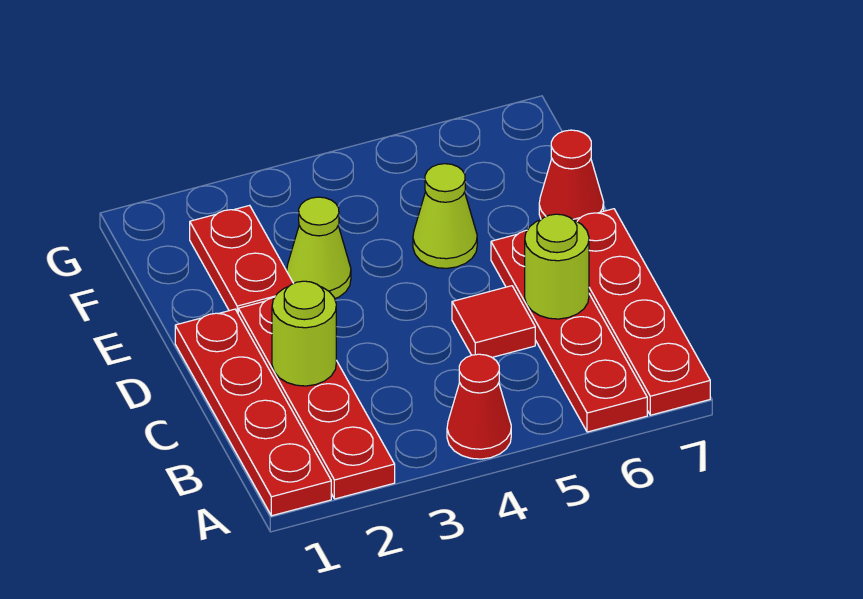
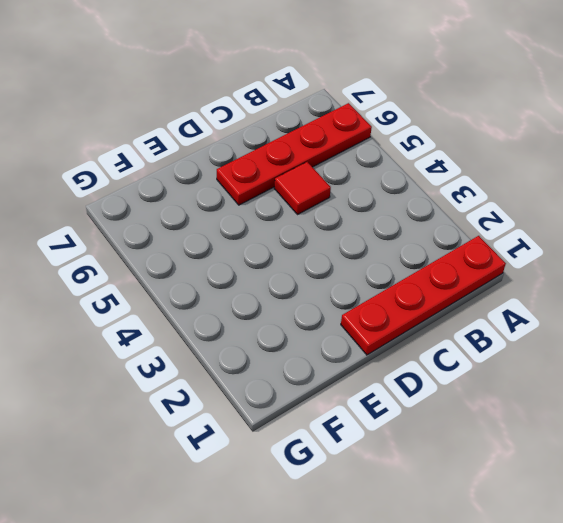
none -> red plate A2:D2 level 1
none -> red cone A4 level 1
none -> red plate A7:D7 level 1

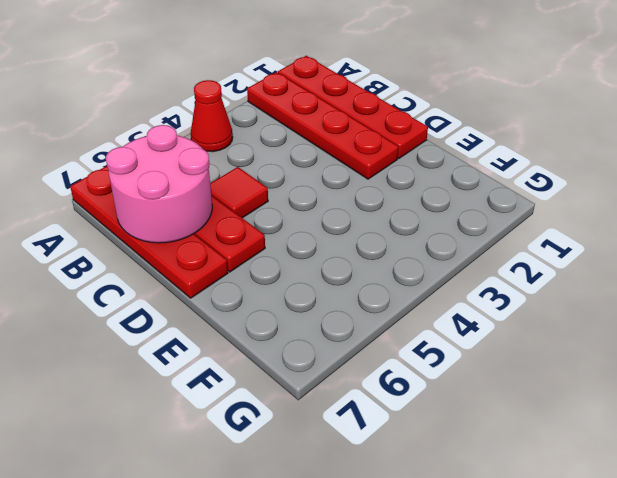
pink round brick B6:C7 level 2 -> lime round brick C6 level 2
none -> red plate E2:F2 level 1
none -> lime cone E3 level 1
none -> lime cone E5 level 1

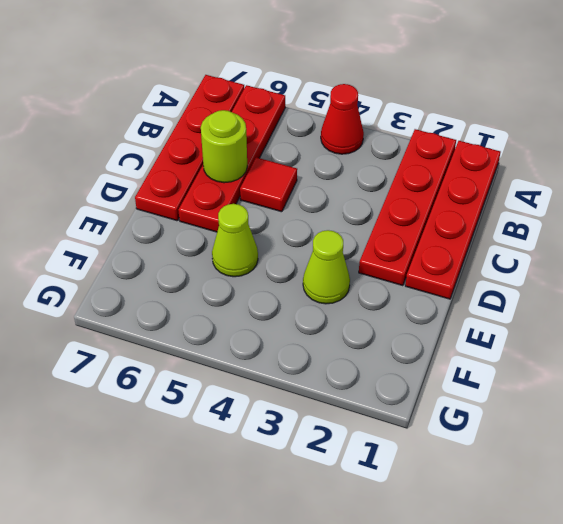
none -> red plate E2:F2 level 1
none -> red cone E7 level 1
none -> lime round brick C2 level 2

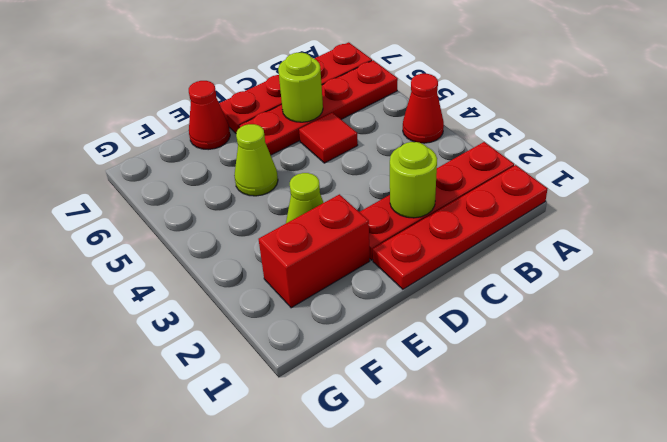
red brick E2:F2 level 1 -> red plate E2:F2 level 1

